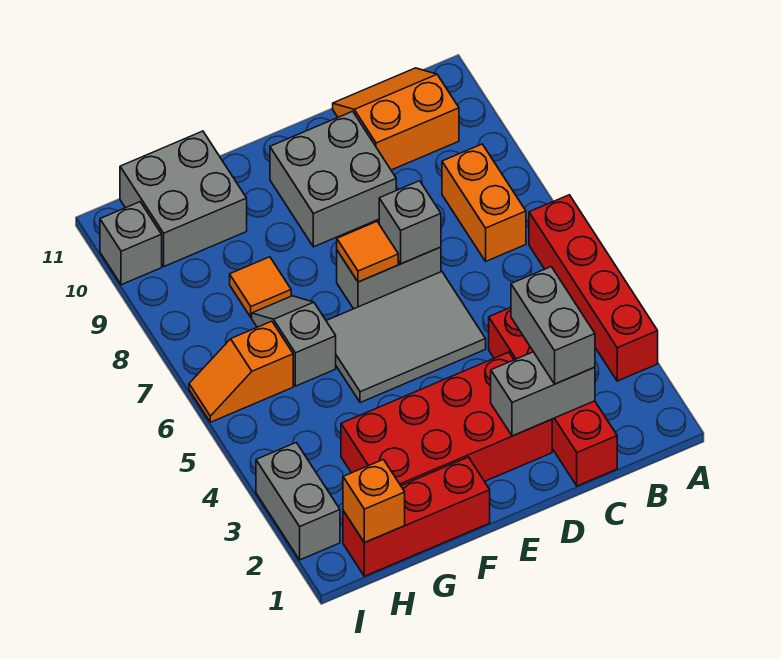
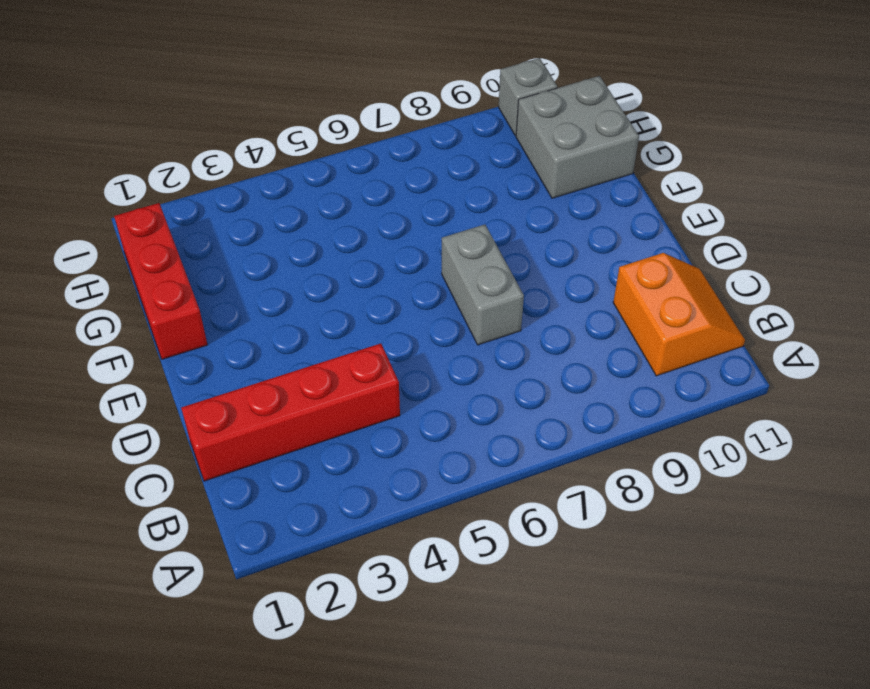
none -> red brick A3:A6 level 1
none -> orange brick B7:B8 level 1
none -> red brick D2:G3 level 1

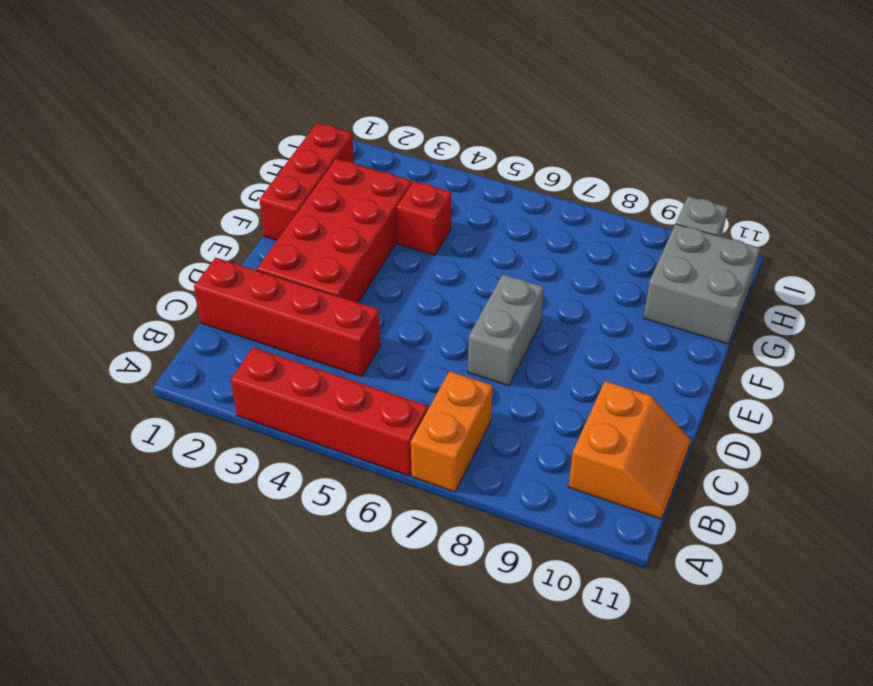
orange brick A7:B7 level 1 -> orange brick B7:B8 level 1
red brick G4 level 1 -> none
none -> grey tile D5:F6 level 1
none -> grey brick D9:E10 level 1
none -> grey slope G6:G7 level 1 top 6

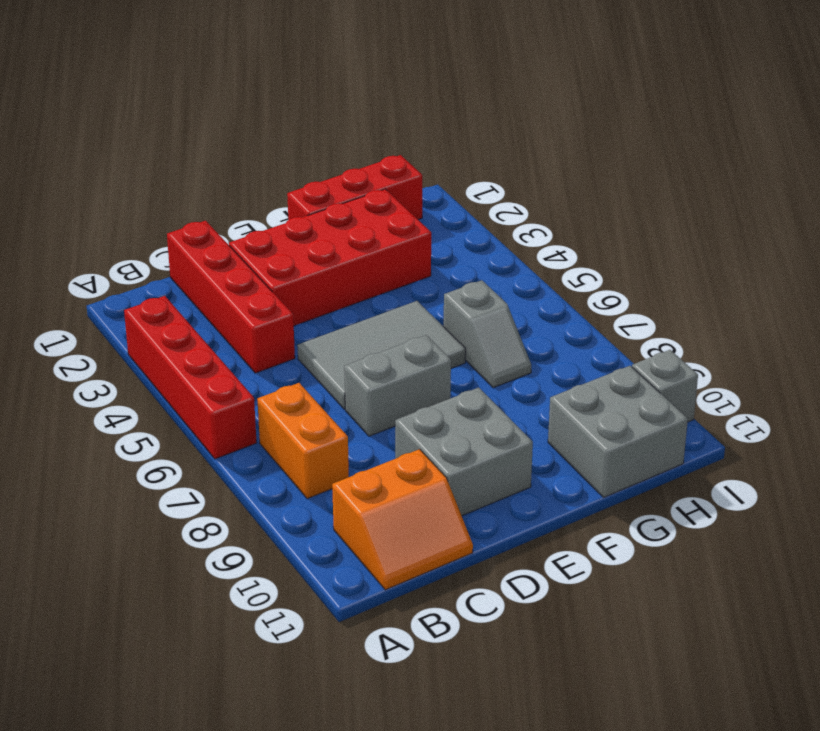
none -> orange tile G8 level 1
none -> orange slope H6:I6 level 1 top H
none -> grey brick I2:I3 level 1

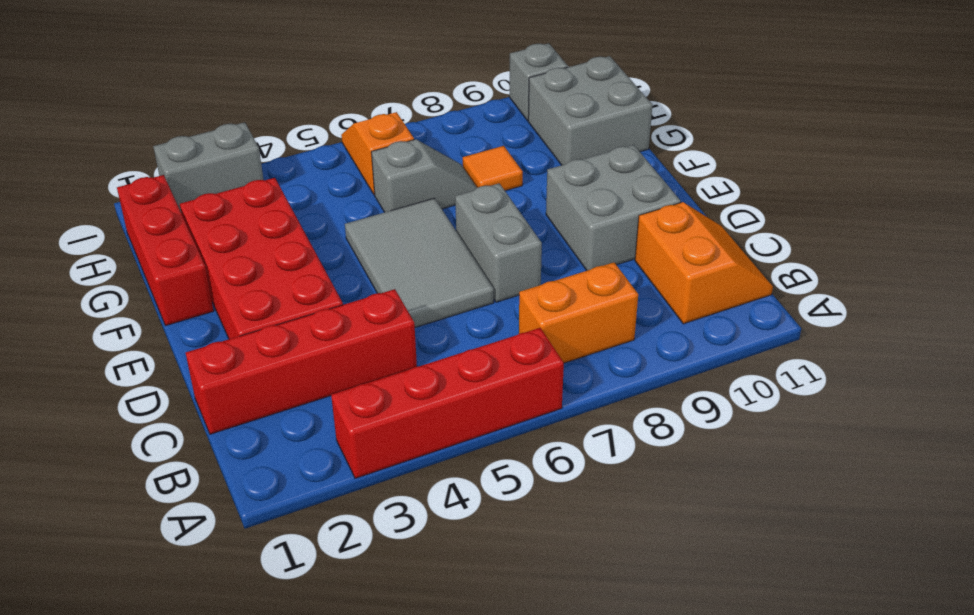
none -> grey brick C2:D2 level 2
none -> grey brick D7 level 2
none -> orange tile E7 level 2

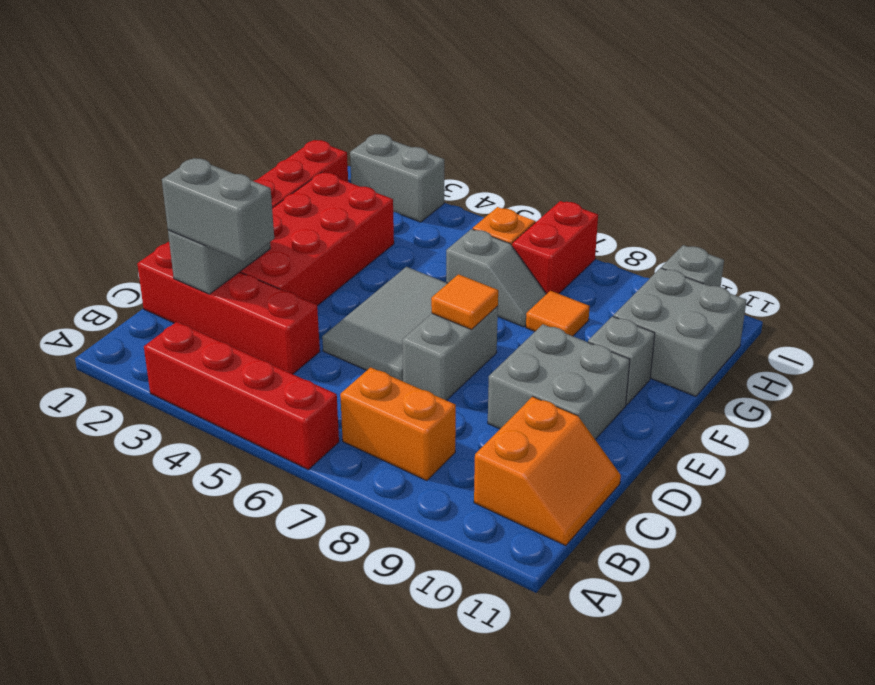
grey brick F10 level 1 -> grey brick D7 level 2
red brick H7:I7 level 1 -> none
none -> orange brick H1 level 2

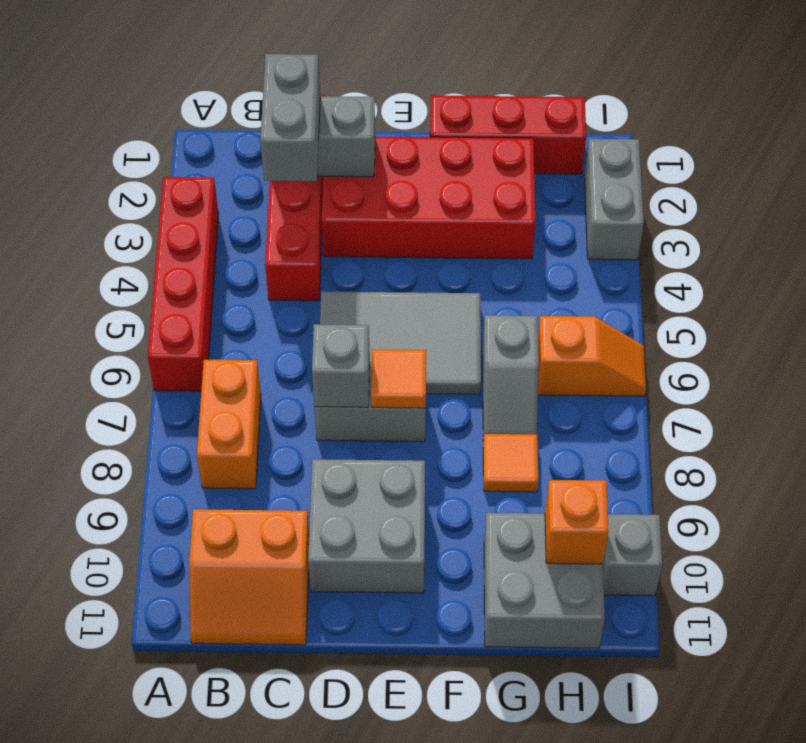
orange brick H10 level 2 -> orange brick H1 level 2

